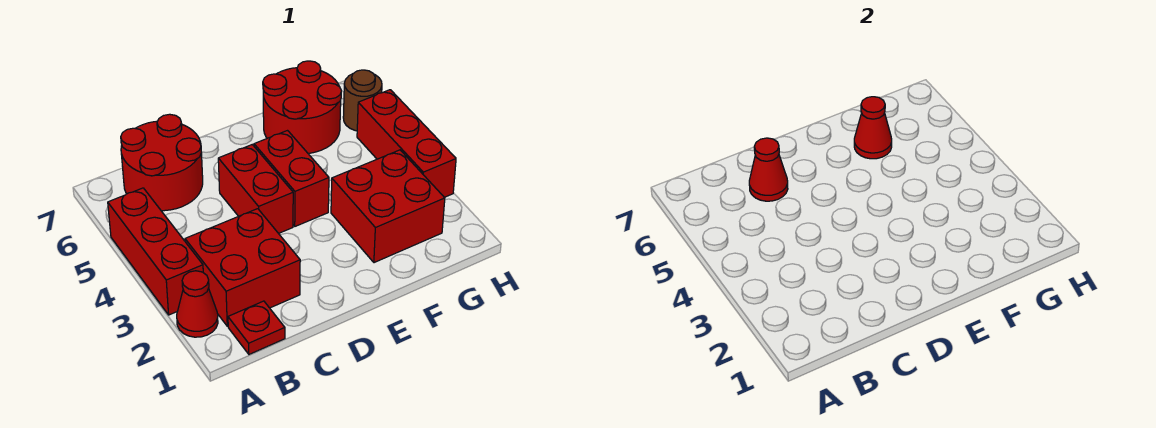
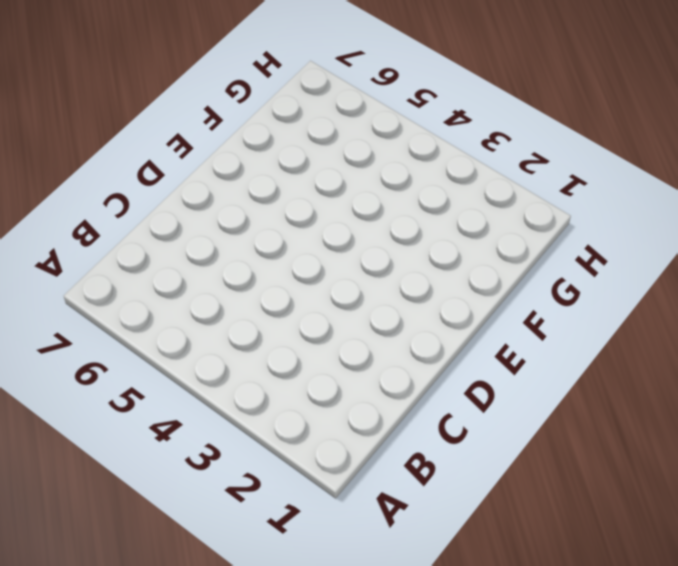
none -> red cone A2 level 1
none -> red brick A3:A5 level 1
none -> red plate B1 level 1

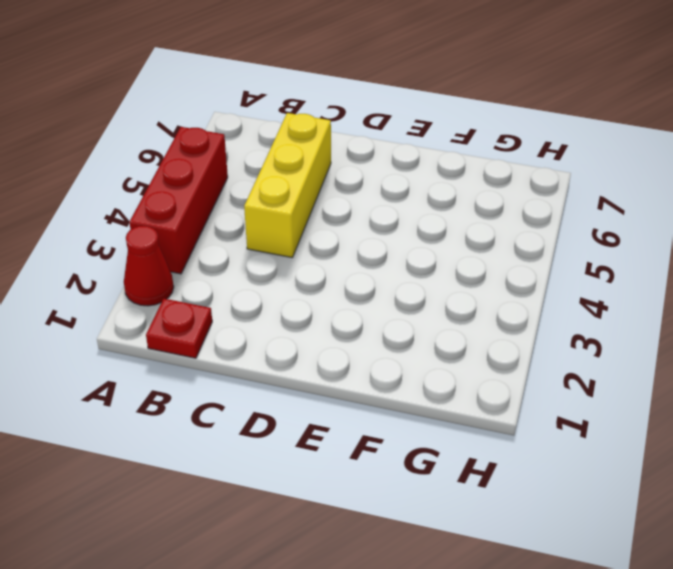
yellow brick C4:C6 level 1 -> red round brick B6:C7 level 1
none -> red brick B2:C3 level 1
none -> red brick D4:D5 level 1
none -> red brick E4:E5 level 1

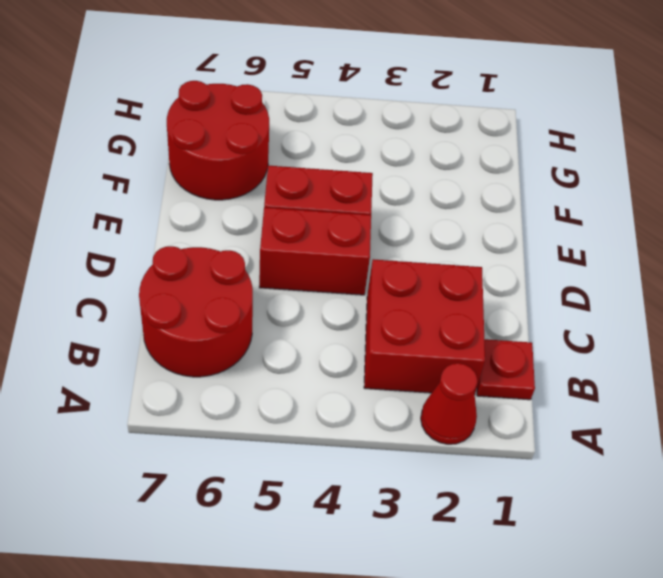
none -> red brick A3:A5 level 1
none -> red brick F2:G3 level 1
none -> red brick H3:H5 level 1

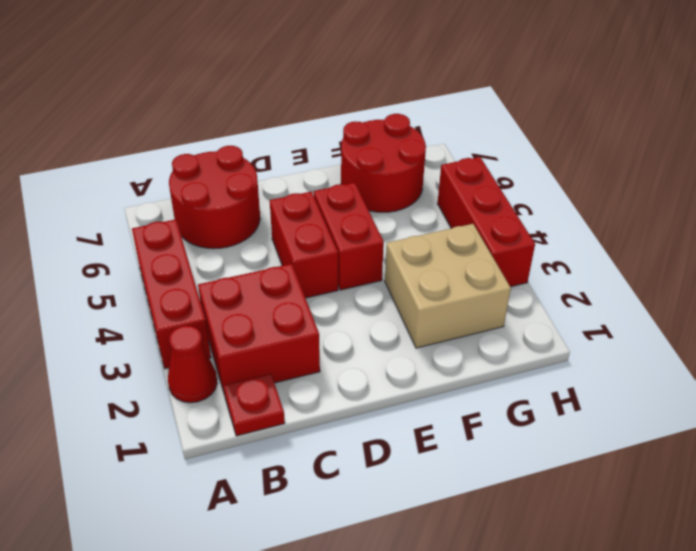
tan brick F2:G3 level 1 -> red brick F2:G3 level 1
none -> brown round brick H6 level 1
none -> red cone C6 level 2
none -> red cone F6 level 2

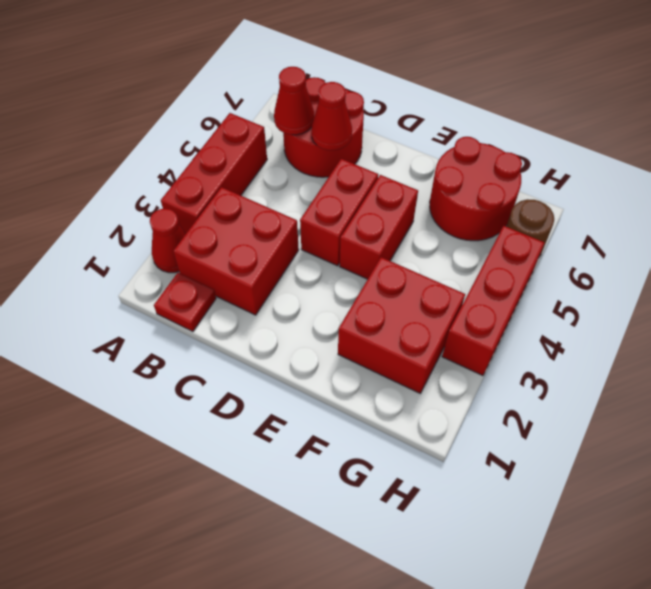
red cone B6 level 2 -> red cone F6 level 2

